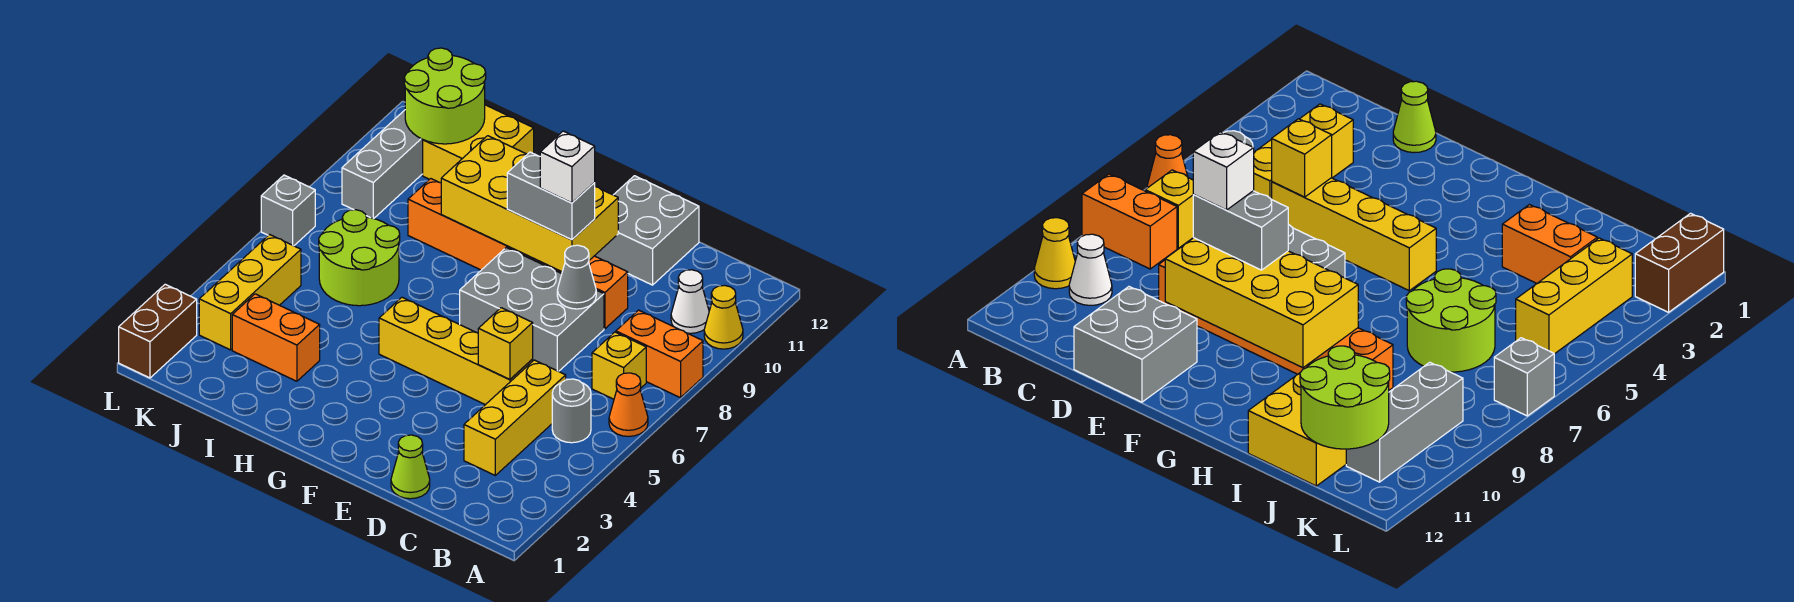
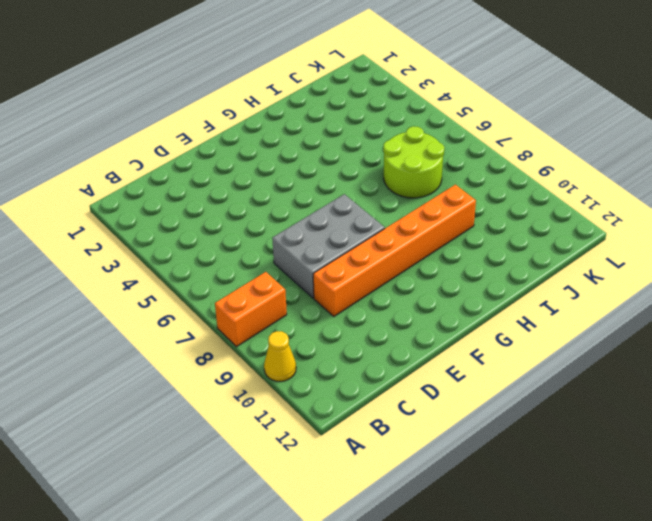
none -> orange cone A6 level 1
none -> grey round brick B5 level 1
none -> yellow brick B7 level 1

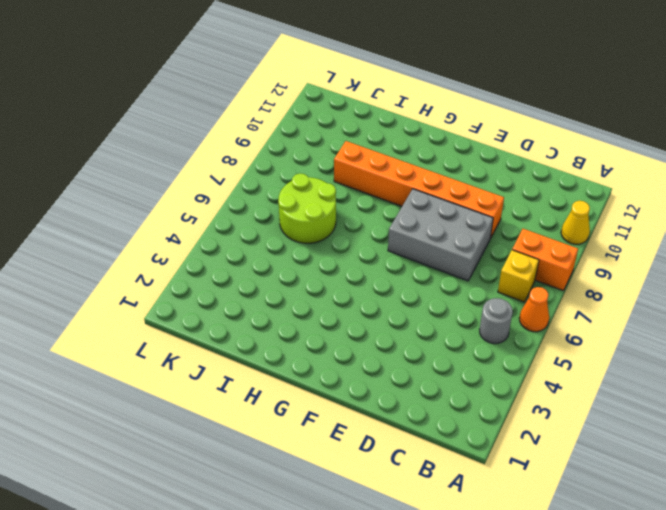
none -> white cone B10 level 1
none -> yellow brick C3:C5 level 1
none -> lime cone D1 level 1

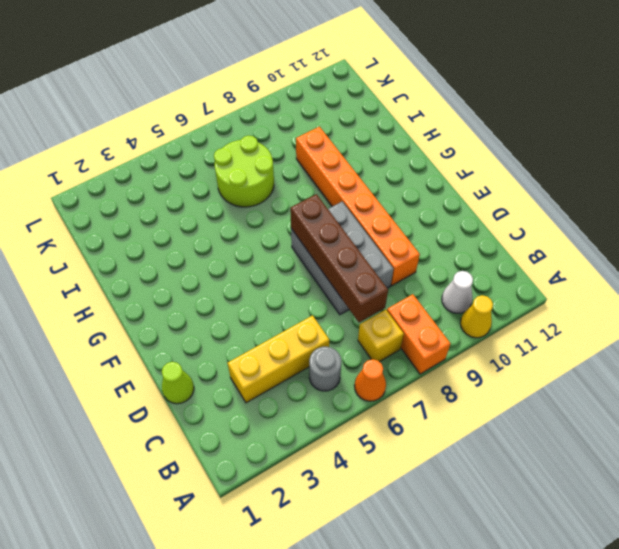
brown brick C7:F7 level 2 -> none
none -> yellow brick D5:G5 level 1
none -> grey brick D11:E12 level 1
none -> orange brick I3:J3 level 1

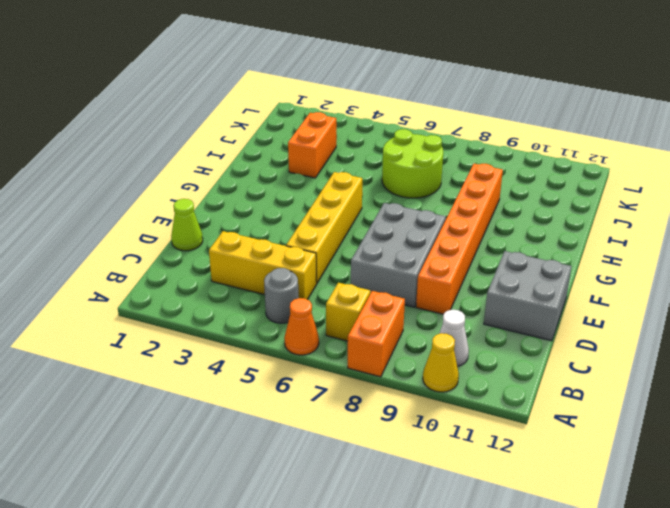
none -> yellow brick I11:J12 level 1
none -> yellow brick K3:K5 level 1
none -> grey brick K9:K11 level 1

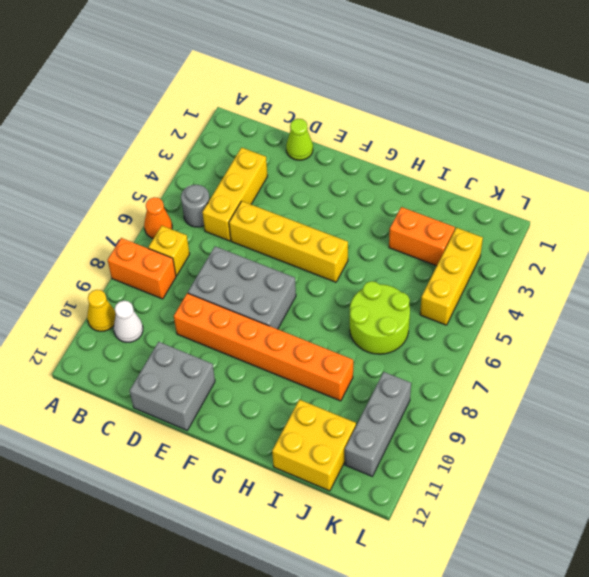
none -> brown brick L1:L2 level 1
none -> grey brick L7 level 1
none -> yellow brick D5 level 2

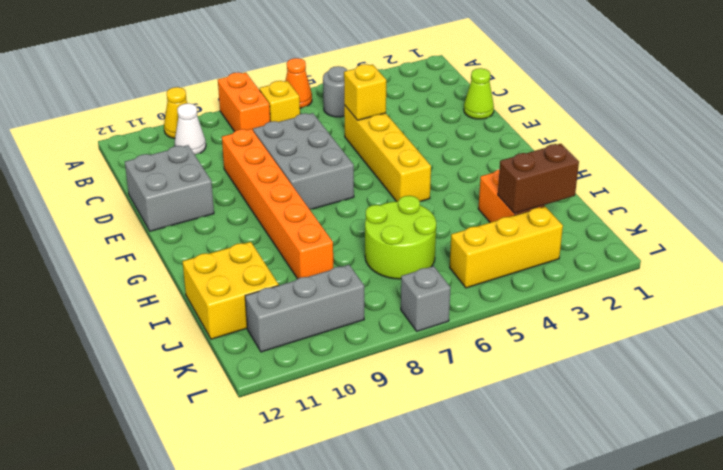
brown brick J2:J3 level 2 -> brown brick L1:L2 level 1
none -> yellow brick C3:C5 level 1
none -> grey cone D8 level 2
none -> yellow brick E9:H10 level 2

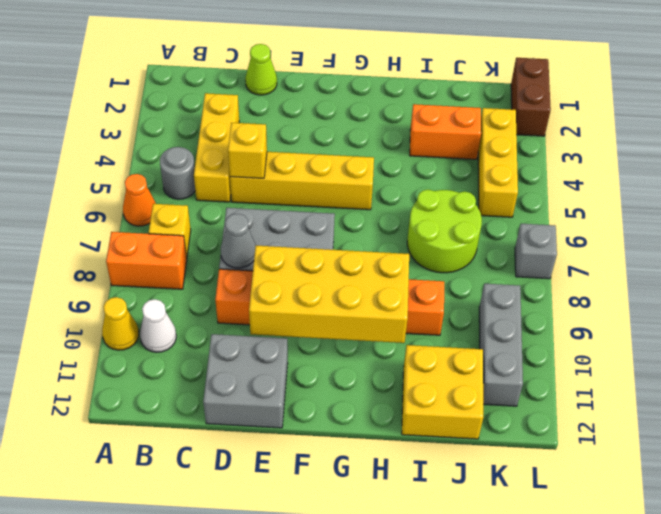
none -> lime round brick J11:K12 level 2
none -> grey brick E9:F9 level 3
none -> white brick E9 level 4

